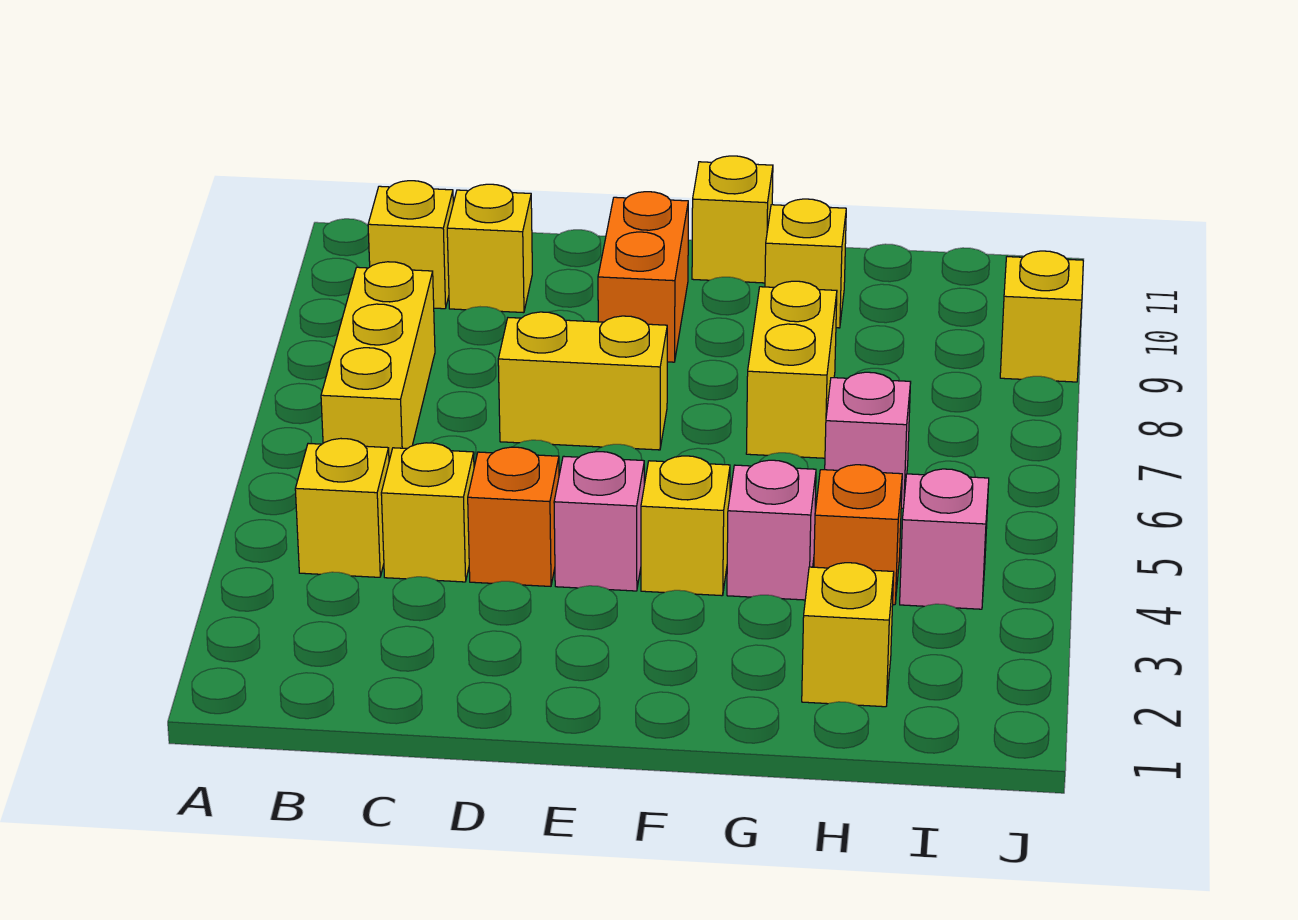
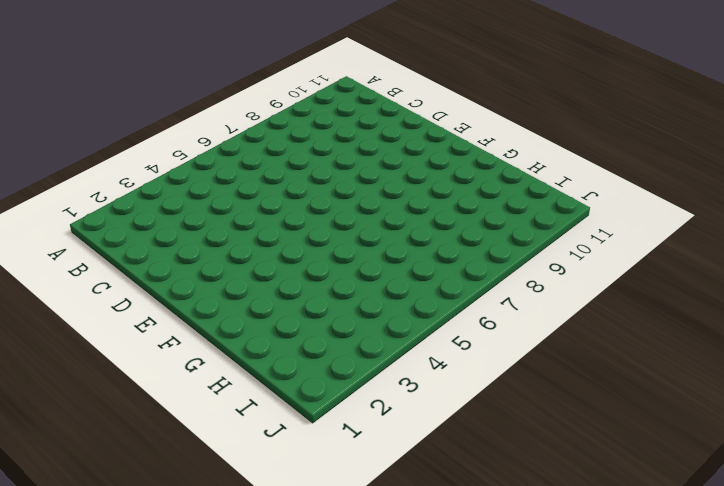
none -> yellow brick B4 level 1
none -> yellow brick B6:B8 level 1
none -> yellow brick B10 level 1

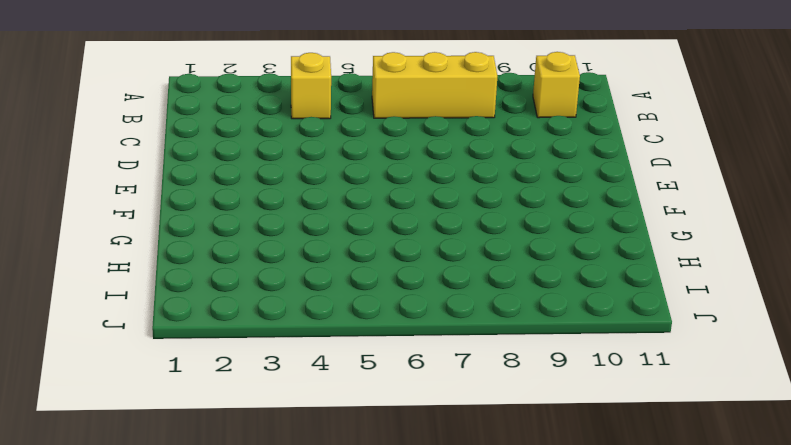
none -> yellow brick C4 level 1
none -> yellow brick C10 level 1
none -> orange brick D4 level 1

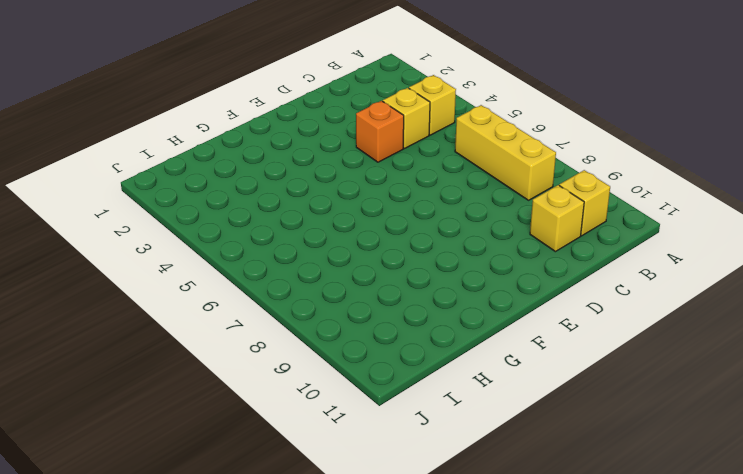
none -> yellow brick D7:E7 level 1
none -> pink brick E4 level 1
none -> orange brick E9:E10 level 1

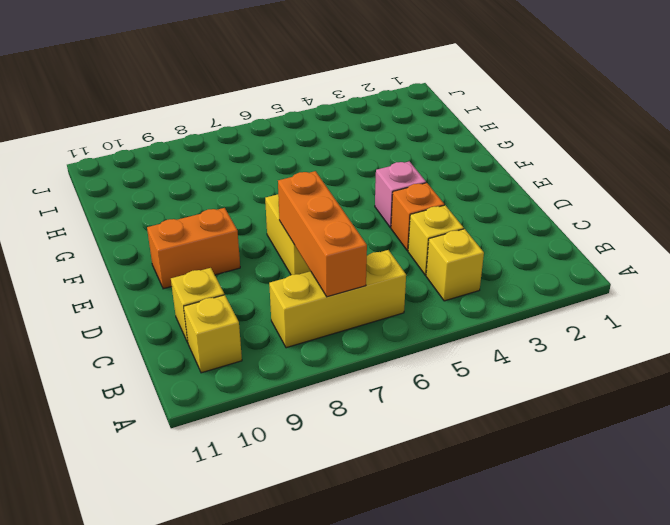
orange brick B7:D7 level 2 -> none
none -> yellow brick F4 level 1
none -> yellow brick F11 level 1
none -> pink brick G4 level 1

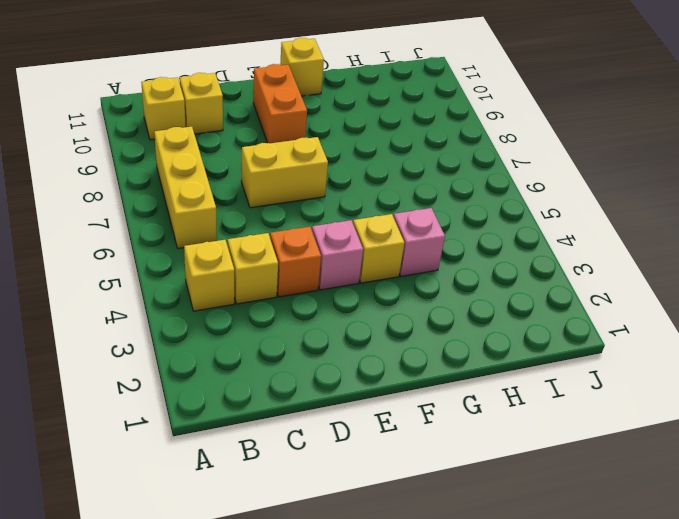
none -> yellow brick G7:G8 level 1
none -> yellow brick G10 level 1
none -> yellow brick H2 level 1

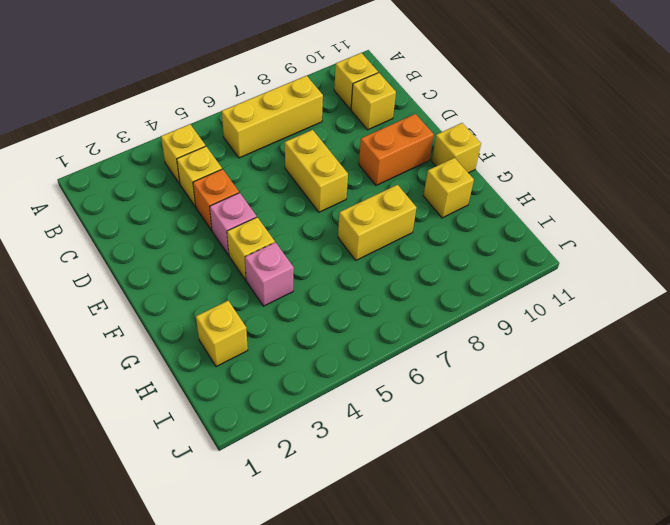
none -> orange brick H4 level 1
none -> pink brick H6 level 1
none -> pink brick I4 level 1

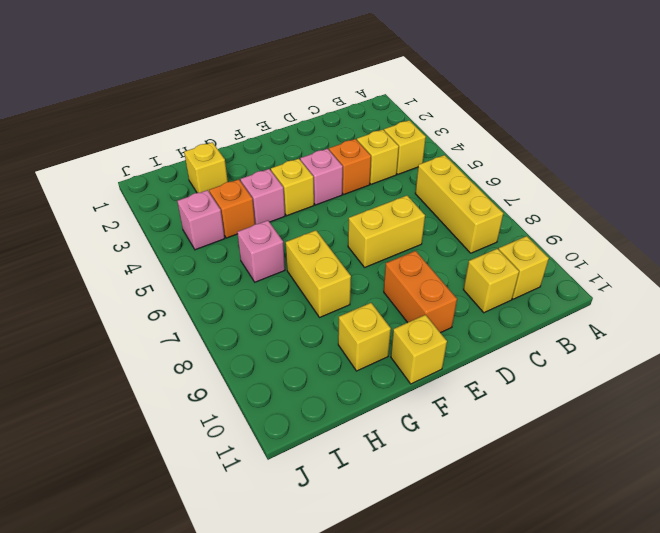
none -> yellow brick J9 level 1

